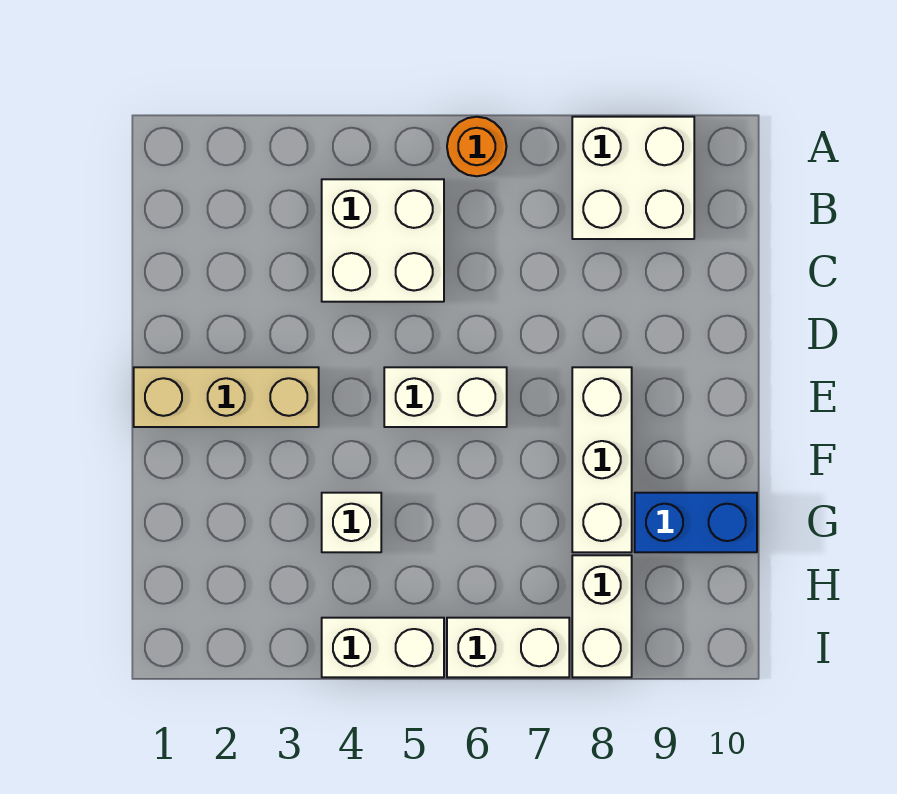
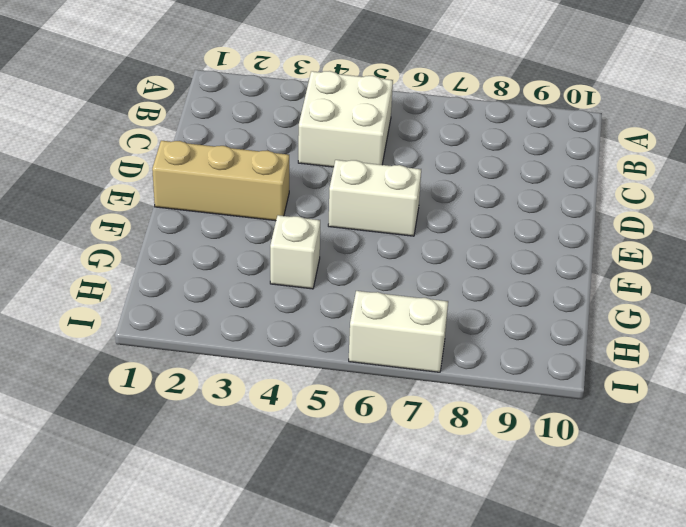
none -> orange round brick A6 level 1
none -> white brick A8:B9 level 1

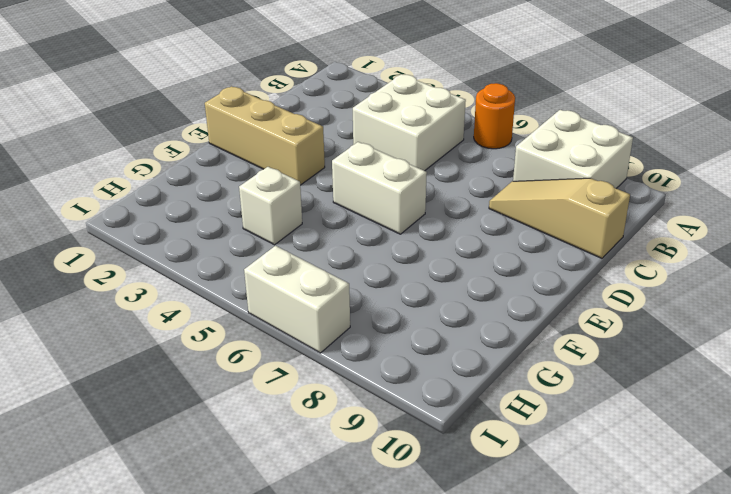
tan slope C8:C10 level 1 top 10 -> none
none -> white brick E8:G8 level 1
none -> blue brick G9:G10 level 1

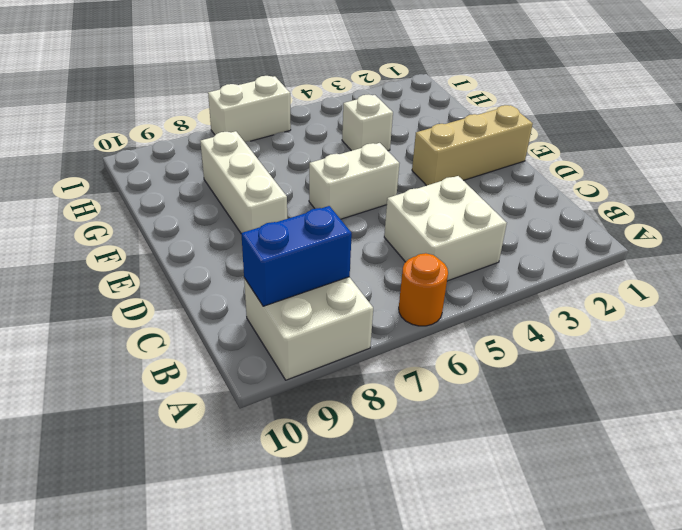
blue brick B8:B9 level 2 -> blue brick G9:G10 level 1
none -> white brick H8:I8 level 1
none -> white brick I4:I5 level 1

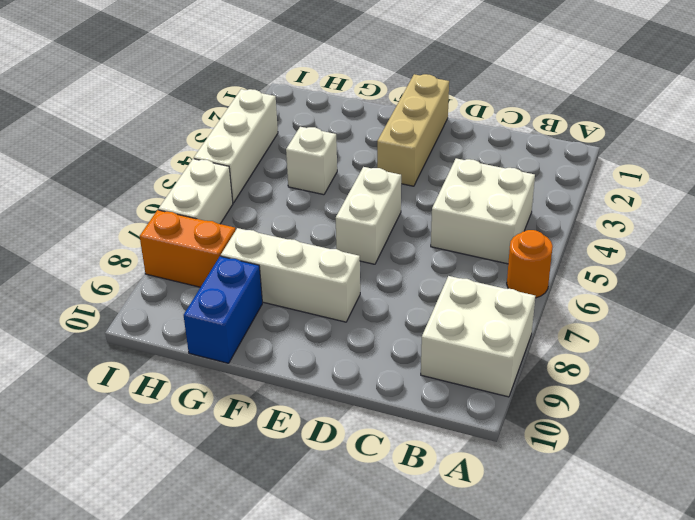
orange brick H8:I8 level 1 -> white brick H8:I8 level 1
white brick I3:I5 level 1 -> white brick I4:I5 level 1

